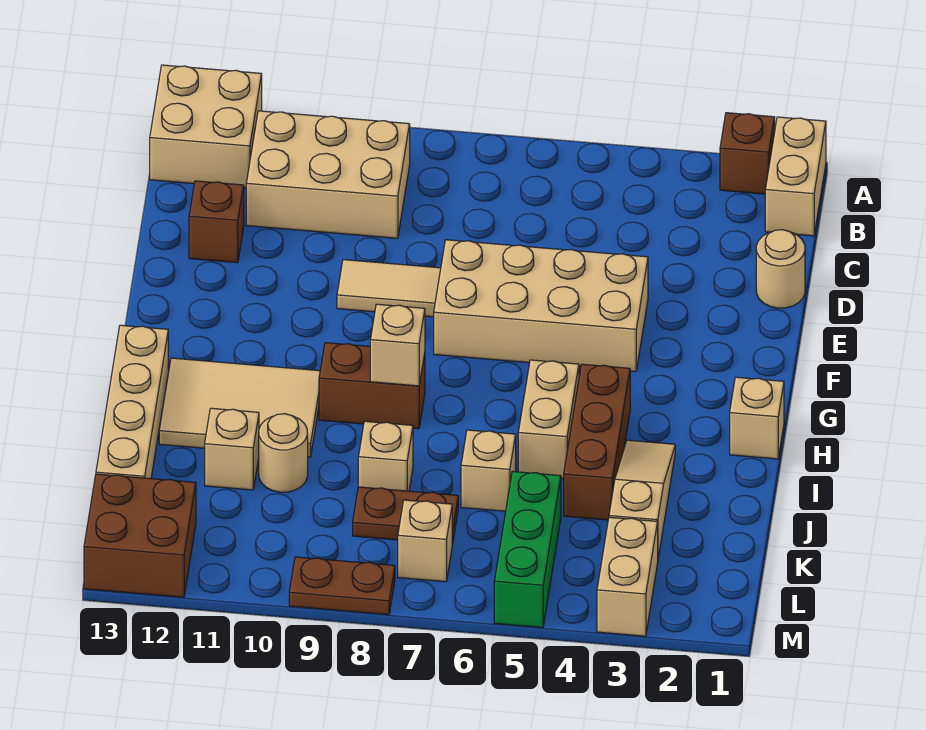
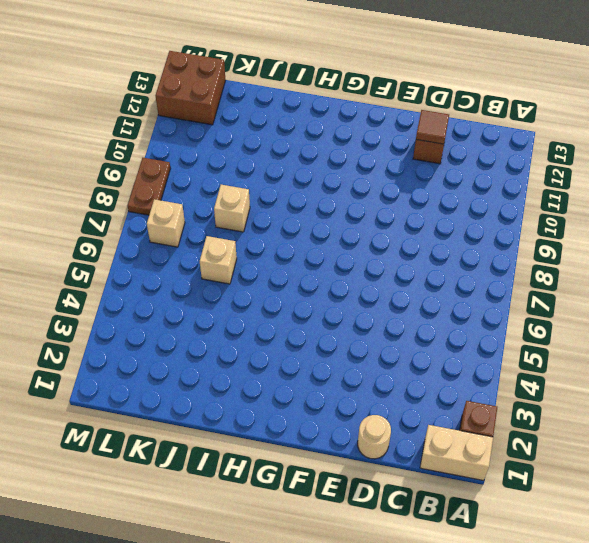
brown tile D12 level 2 -> none
none -> tan brick A12:B13 level 1
none -> tan brick B9:C11 level 1
none -> tan brick E4:F7 level 1

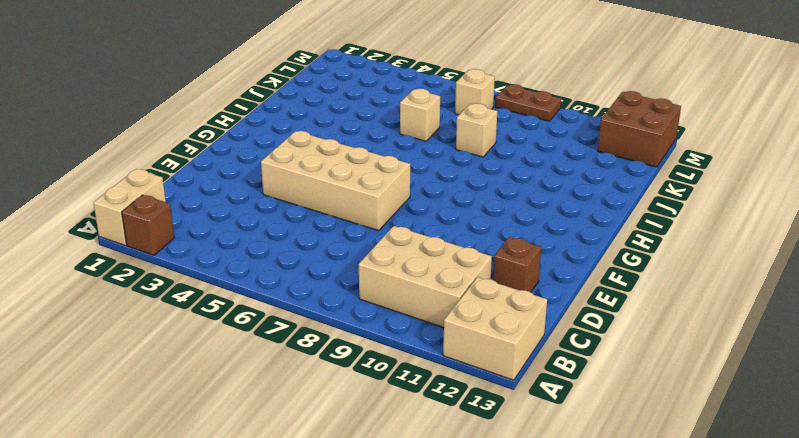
none -> tan round brick D1 level 1
none -> tan tile E8:E9 level 1
none -> tan brick H1 level 1

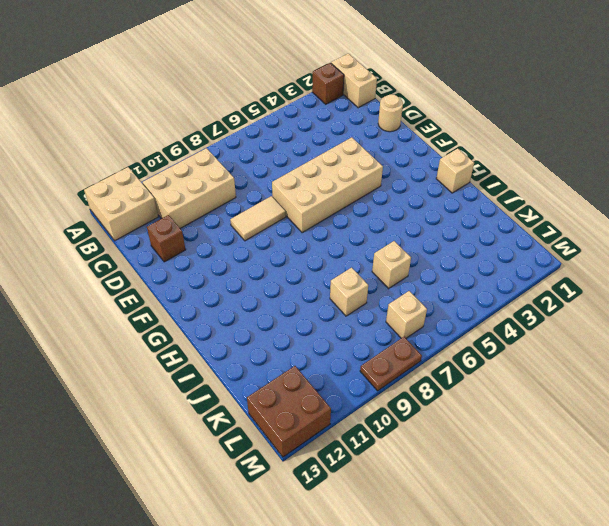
none -> brown brick H4:J4 level 1
none -> tan brick H5:I5 level 1
none -> brown brick H8:H9 level 1

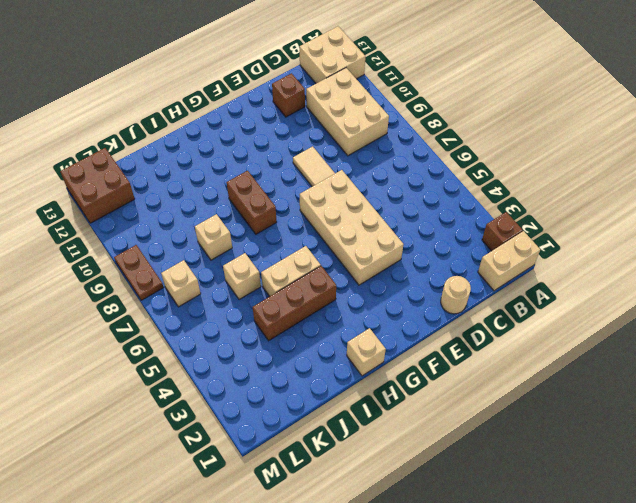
none -> tan tile H10:I12 level 1
none -> tan brick H13:K13 level 1
none -> tan slope I3:K3 level 1 top K

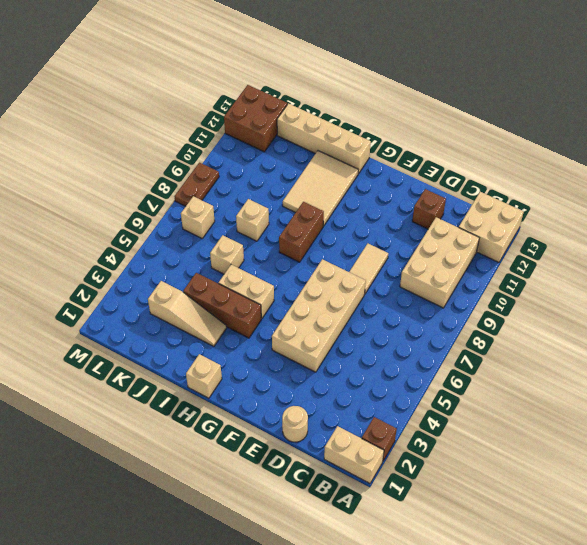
none -> tan round brick J10 level 1
none -> tan brick J11 level 1
none -> green brick K5:M5 level 1

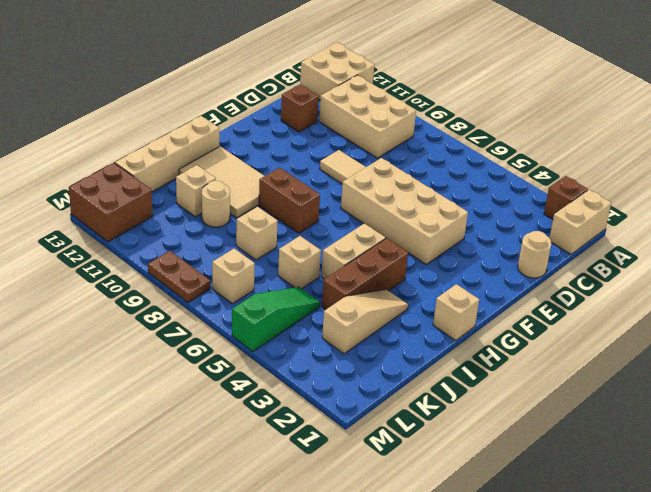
green slope K5:M5 level 1 top M -> green brick K5:M5 level 1
none -> brown plate K7:K8 level 1
none -> tan brick L3:M3 level 1
none -> tan brick H8 level 2

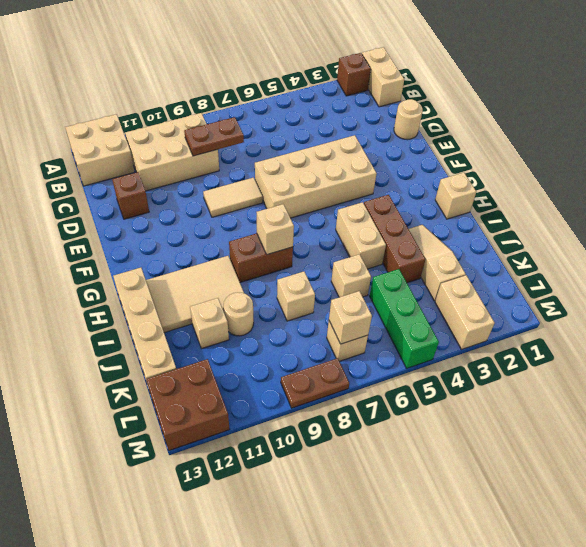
brown plate C8:C9 level 2 -> brown plate K7:K8 level 1
tan brick L7 level 2 -> none

